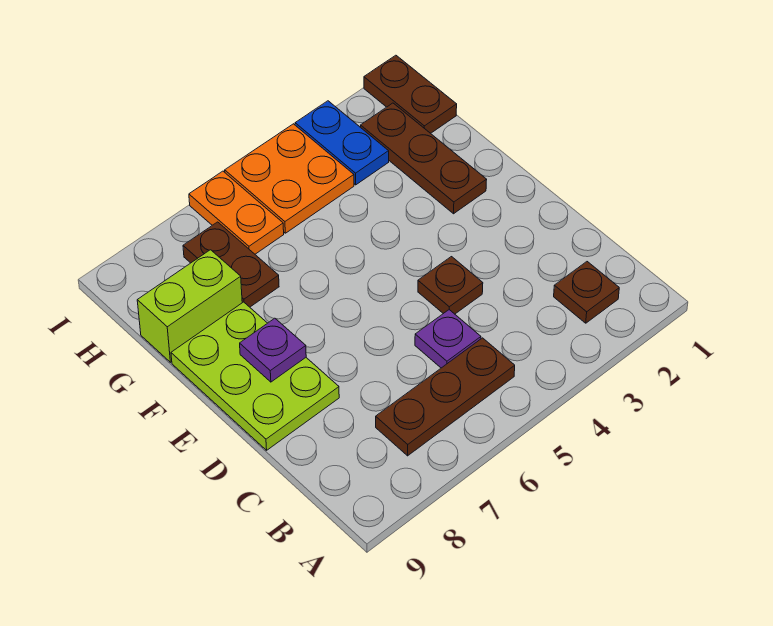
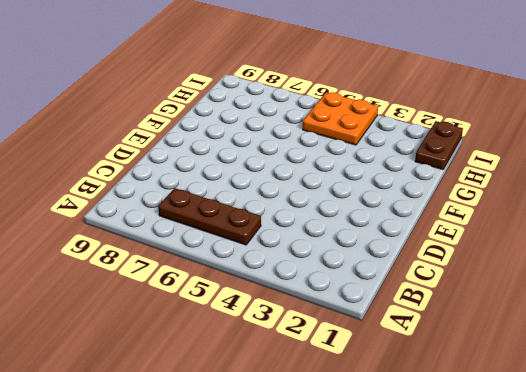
none -> brown plate B2 level 1
none -> purple plate C5 level 1
none -> brown plate D4 level 1

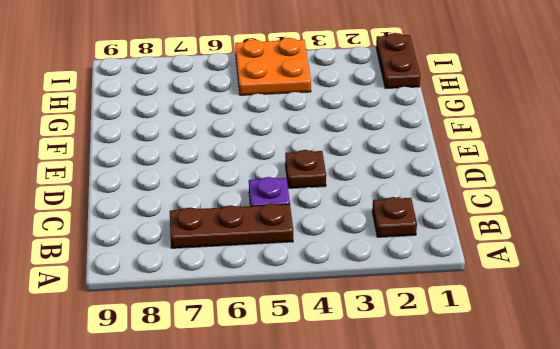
none -> lime plate D8:F9 level 1
none -> brown plate F2:H2 level 1
none -> brown plate G7:H7 level 1

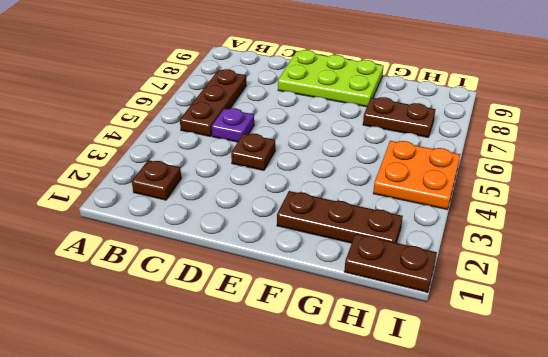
none -> lime brick G8:G9 level 1
none -> blue plate H3:I3 level 1
none -> orange plate H6:I6 level 1

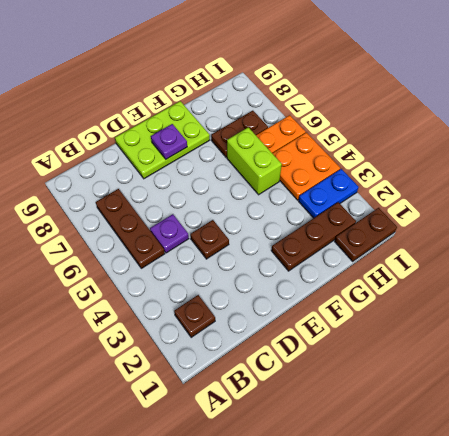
lime brick G5:G6 level 1 -> lime brick G8:G9 level 1

